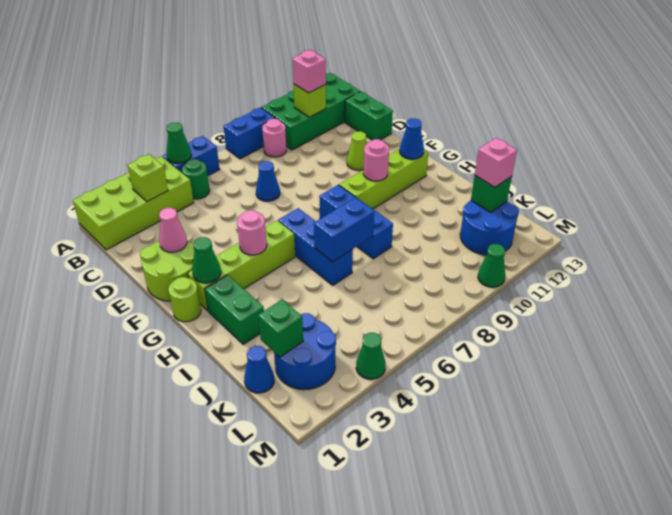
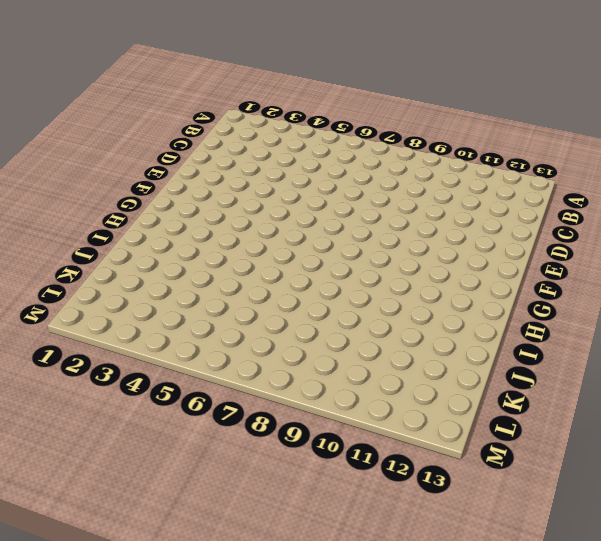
none -> lime brick A1:B4 level 1
none -> blue brick A5:A6 level 1
none -> blue brick A8:A9 level 1
none -> green brick A10:B13 level 1

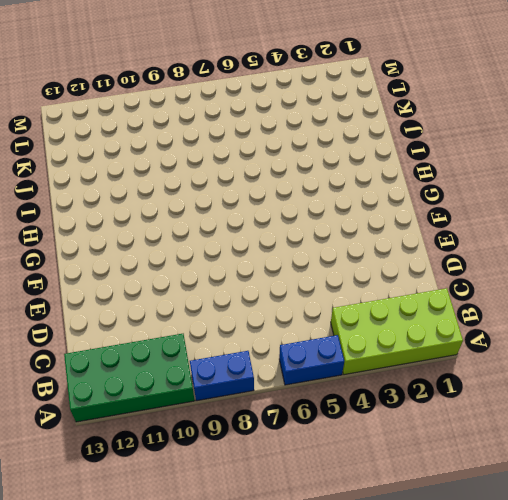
none -> green round brick B5 level 1
none -> pink round brick B9 level 1
none -> green brick C13:D13 level 1
none -> blue cone D7 level 1

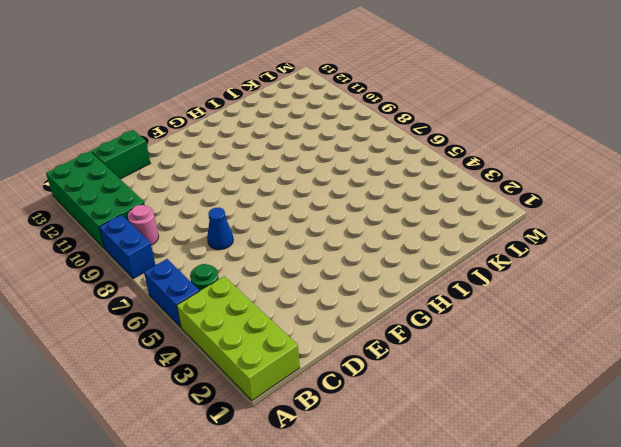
none -> lime round brick E1:F2 level 1
none -> lime cone E11 level 1
none -> lime round brick G1 level 1
none -> lime brick G2:G5 level 1

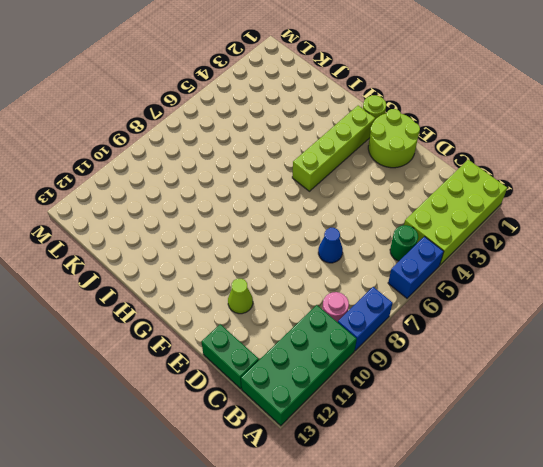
none -> blue brick G6:I6 level 1
none -> blue brick G8:I8 level 1
none -> lime brick G9:G12 level 1
none -> green brick H2:I2 level 1

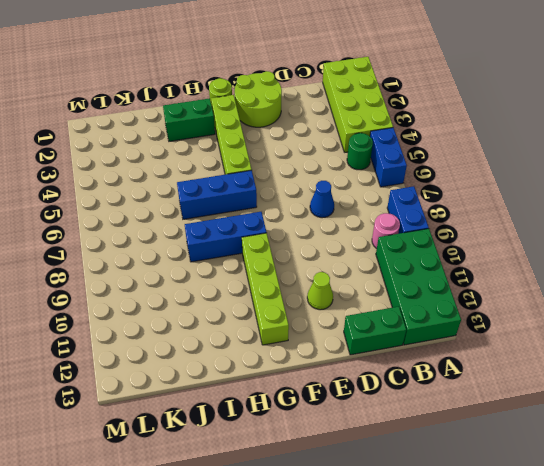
none -> blue cone K1 level 1
none -> blue round brick K2:L3 level 1
none -> blue round brick K11:L12 level 1
none -> green cone M4 level 1

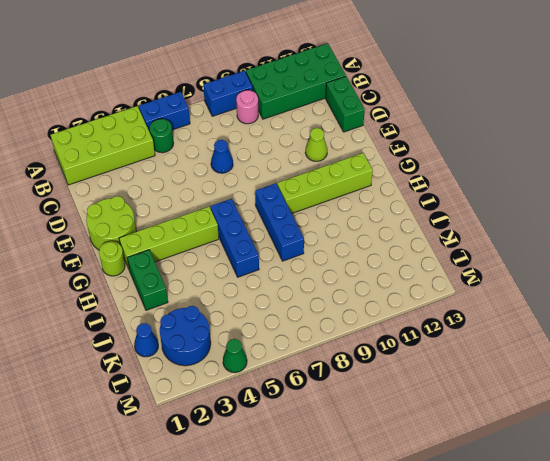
none -> blue round brick K11:L12 level 1
none -> green cone M10 level 1
none -> green cone A5 level 2
none -> lime brick B3 level 2

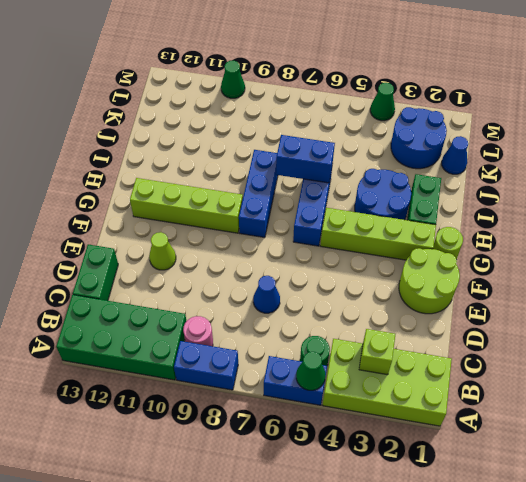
blue round brick H3:I4 level 1 -> blue round brick K11:L12 level 1
none -> lime brick B11 level 2
none -> pink cone E2 level 2
none -> green cone G2 level 2
none -> pink round brick G4 level 2

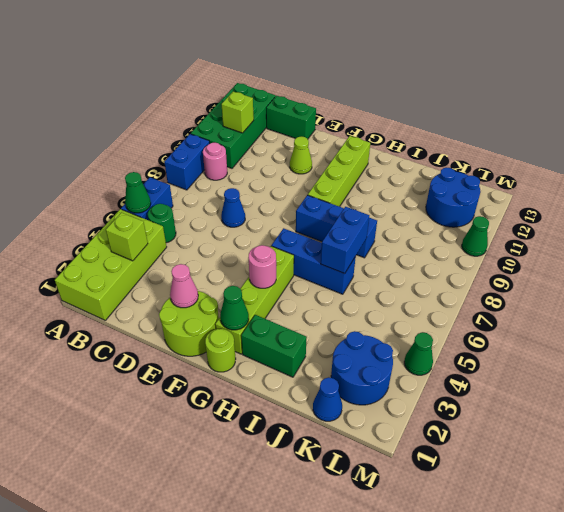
none -> pink round brick G10 level 2
none -> blue cone G12 level 2
none -> green brick K2 level 2
none -> green brick K12 level 2

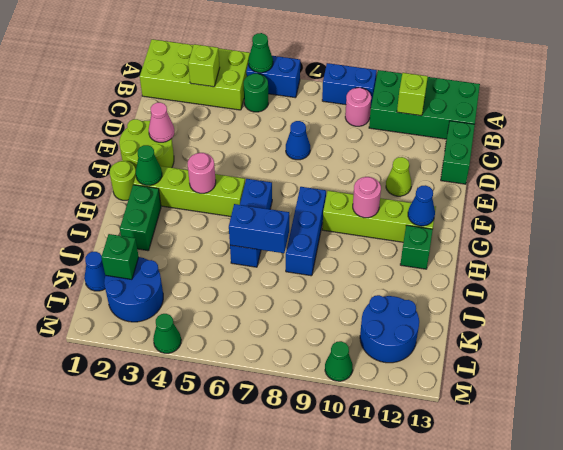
green brick H12 level 1 -> green brick K12 level 2
none -> pink brick B11 level 3
none -> pink brick K12 level 3

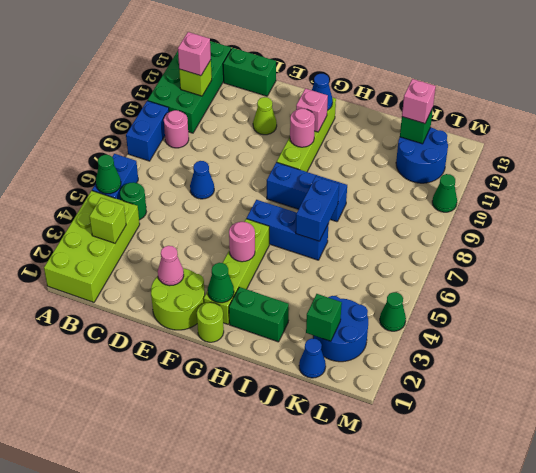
pink brick G11 level 2 -> none

